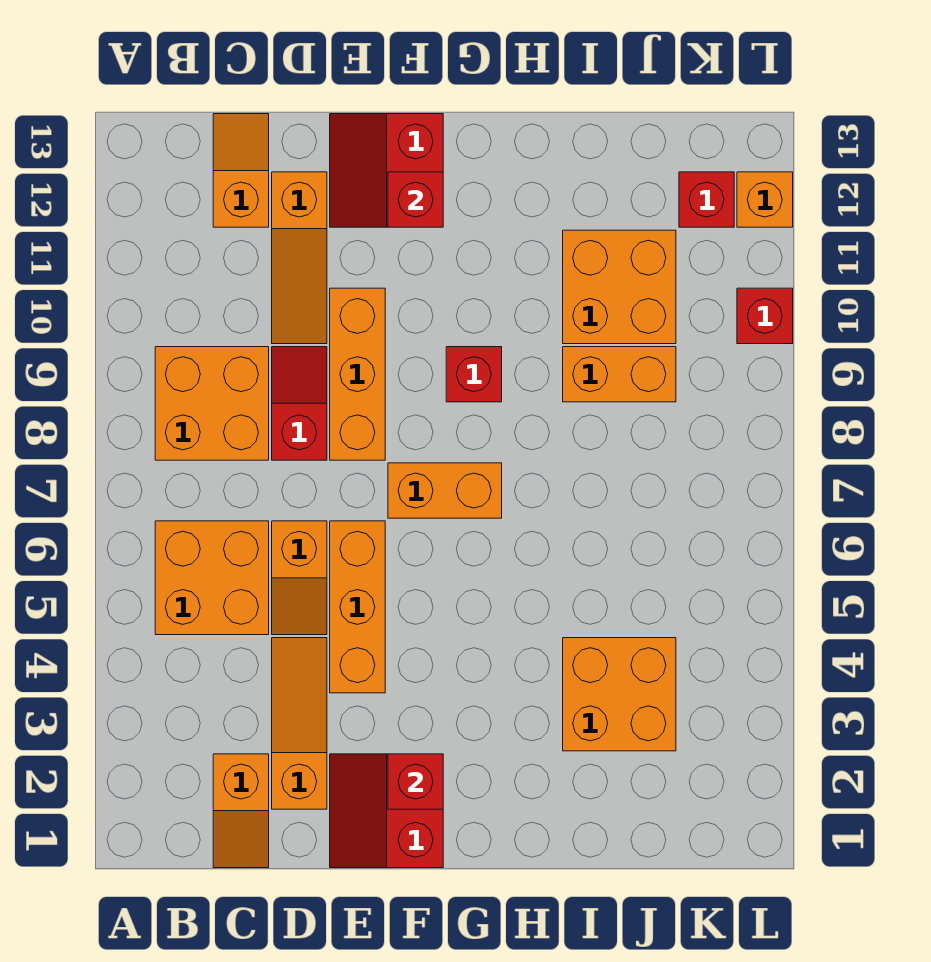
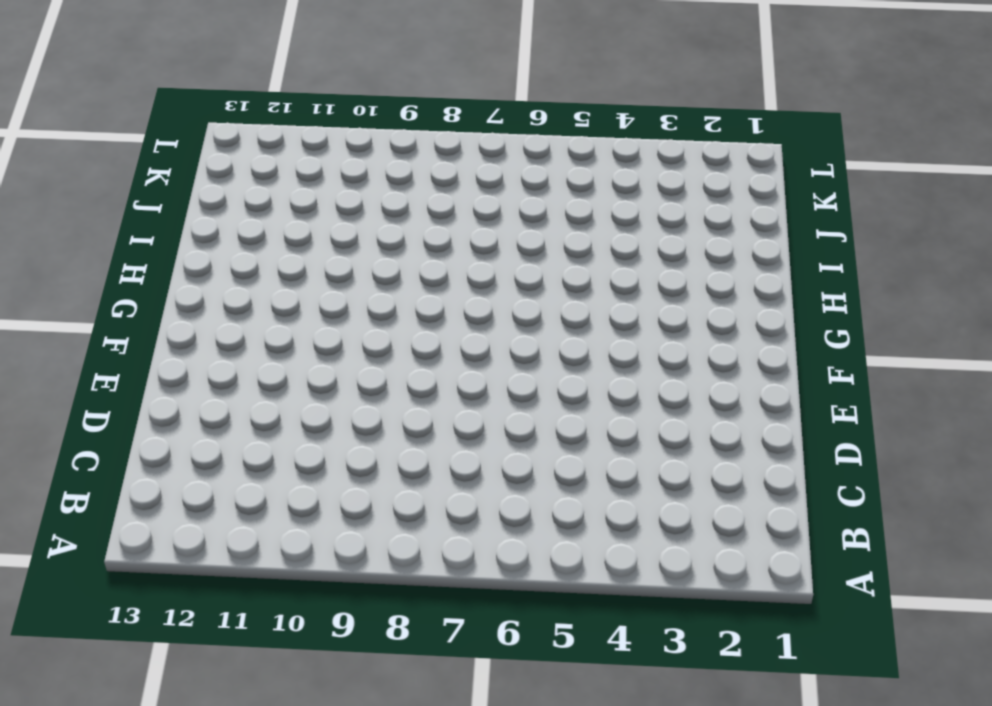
none -> orange brick B5:C6 level 1
none -> orange brick B8:C9 level 1
none -> orange slope C1:C2 level 1 top 2

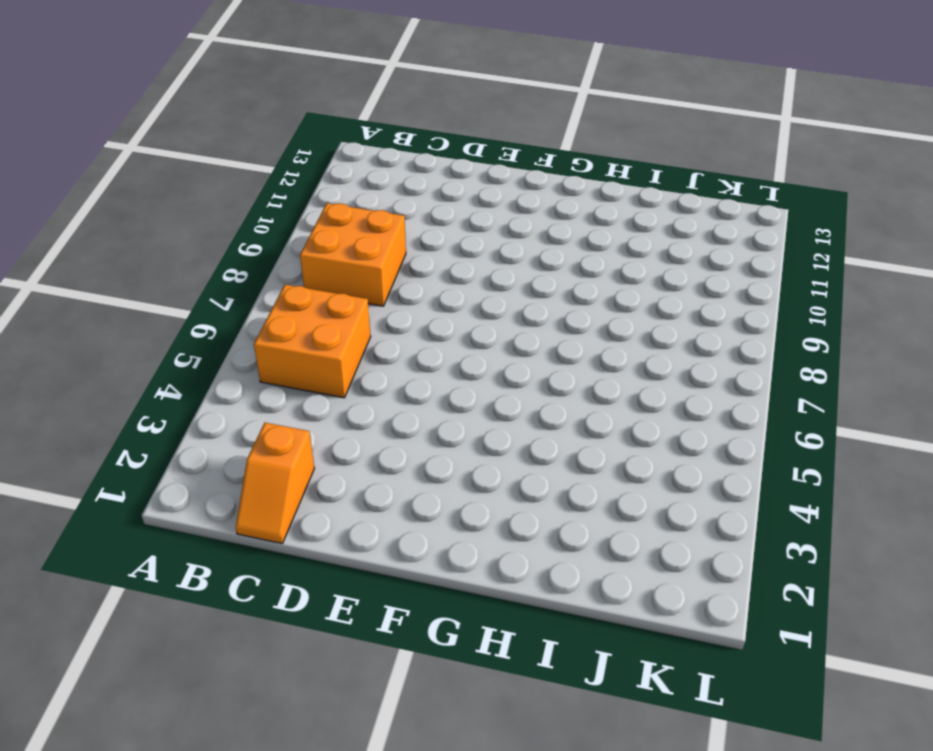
none -> orange slope C12:C13 level 1 top 12
none -> orange slope D2:D4 level 1 top 2
none -> orange slope D5:D6 level 1 top 6

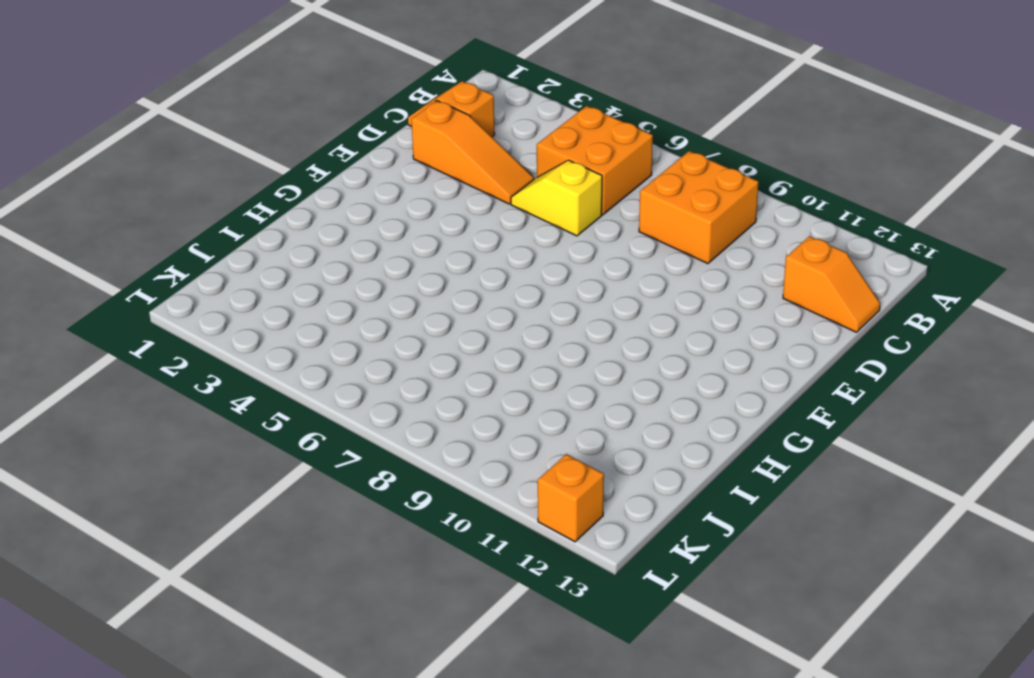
yellow slope D5:D6 level 1 top 6 -> orange slope D5:D6 level 1 top 6
none -> red slope D8:D9 level 1 top 8
none -> orange slope D10:D12 level 1 top 12
none -> red slope E1:F2 level 1 top F

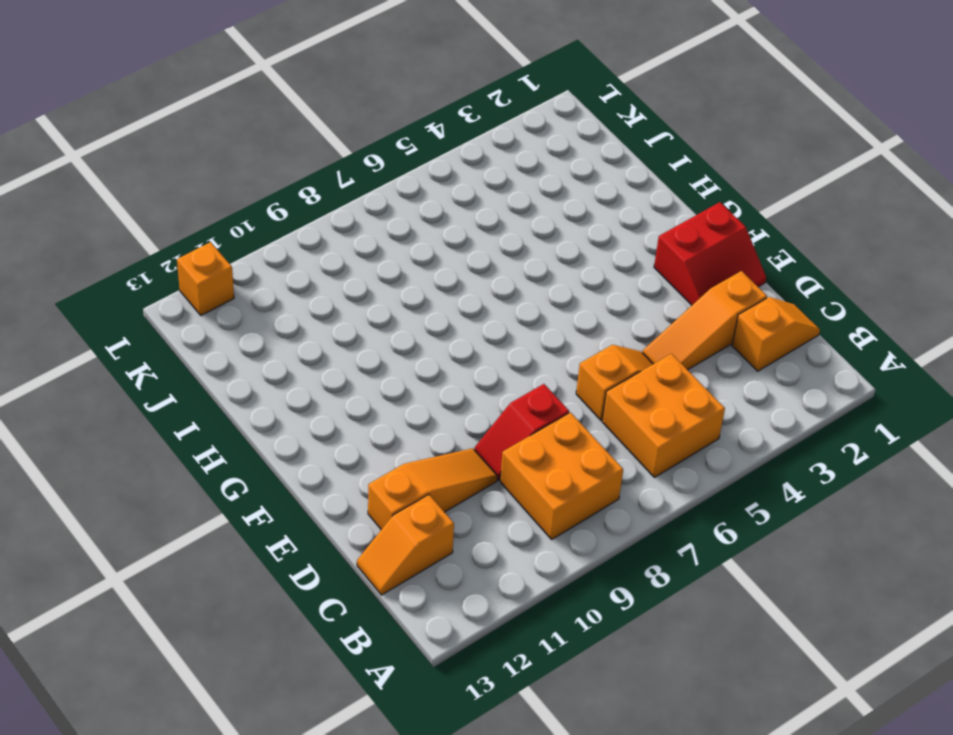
none -> orange brick E4:E6 level 1
none -> orange brick E8:E10 level 1
none -> red slope E12:F13 level 1 top F

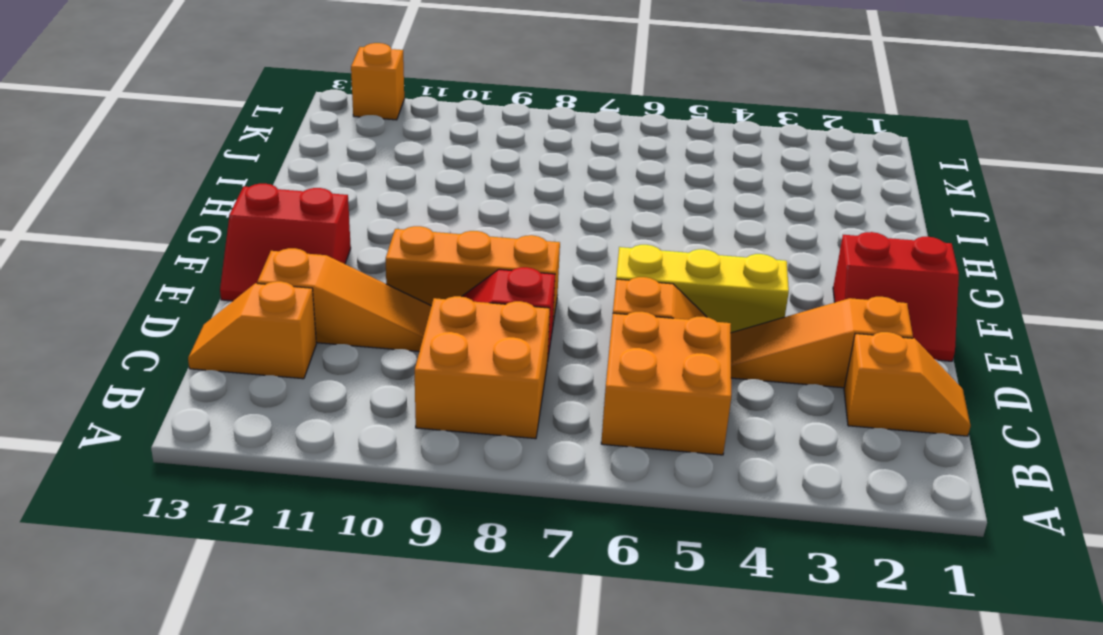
yellow brick E4:E6 level 1 -> orange brick E4:E6 level 1
none -> orange brick F7:G7 level 1
none -> red brick G9 level 1
none -> orange brick I3:J4 level 1

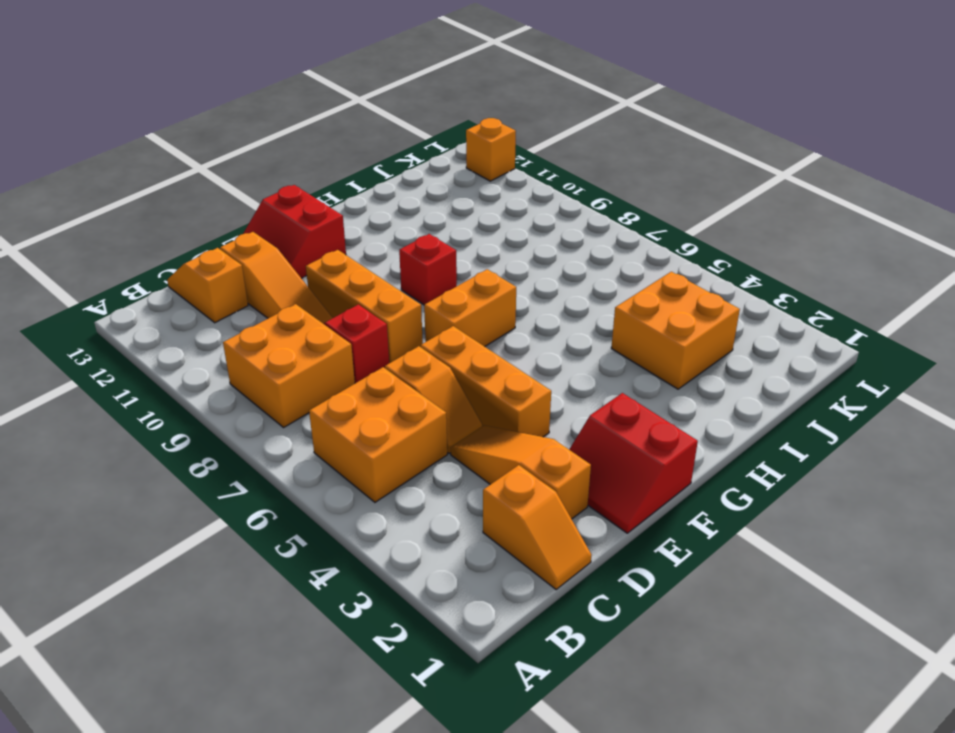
none -> orange brick I9:J9 level 1
none -> orange brick I10:J11 level 1
none -> red brick K12 level 1

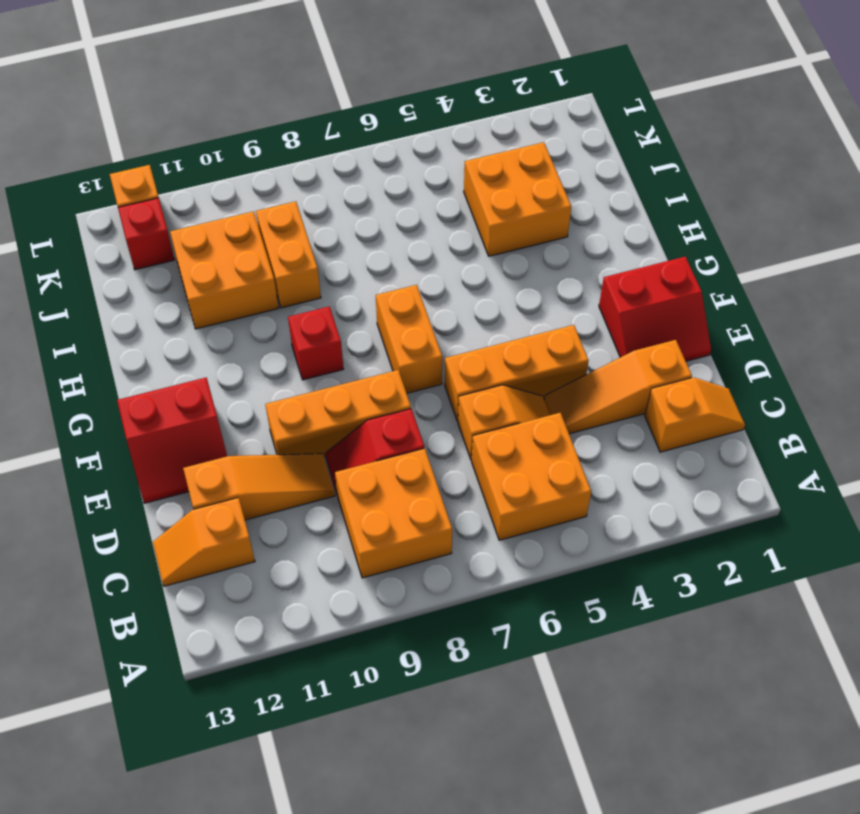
none -> red brick L10 level 1
none -> red brick F2 level 2
none -> red brick F12 level 2

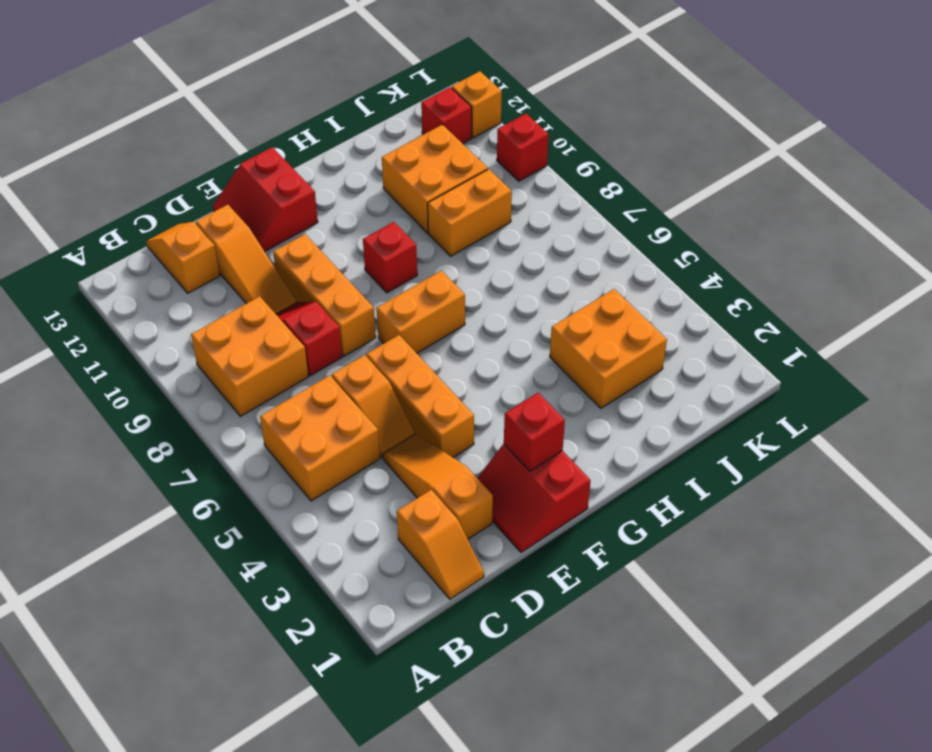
none -> red brick F12 level 2

